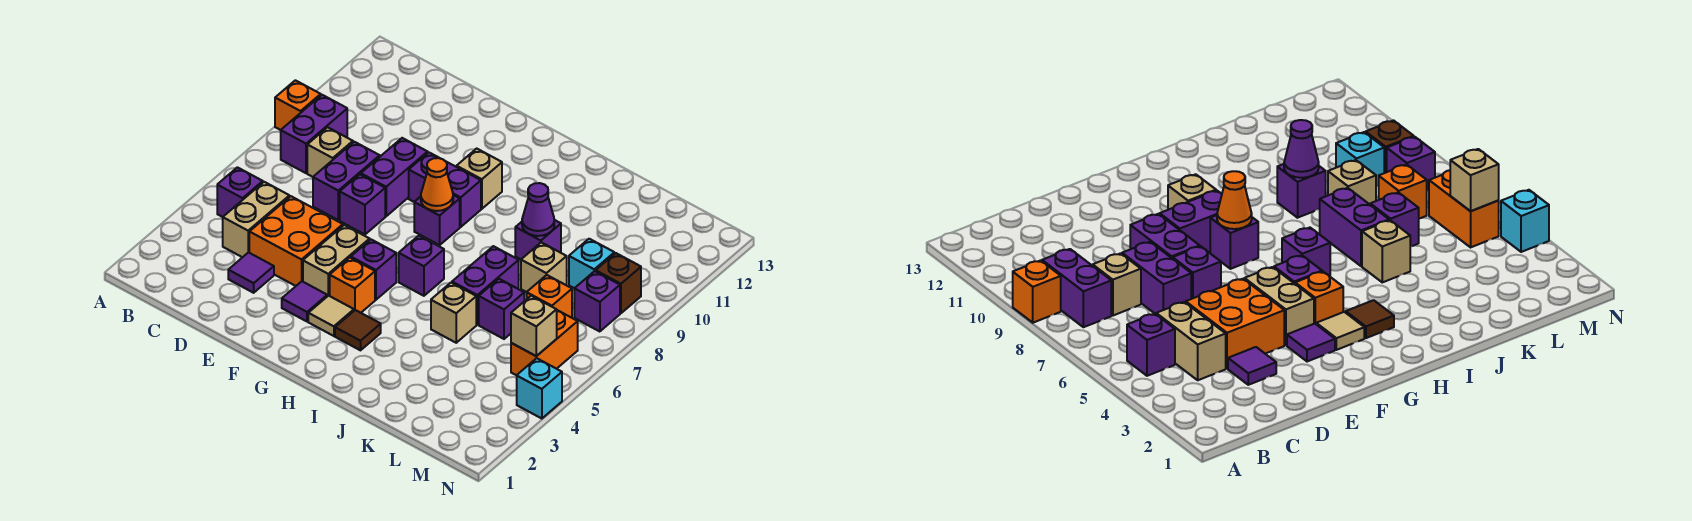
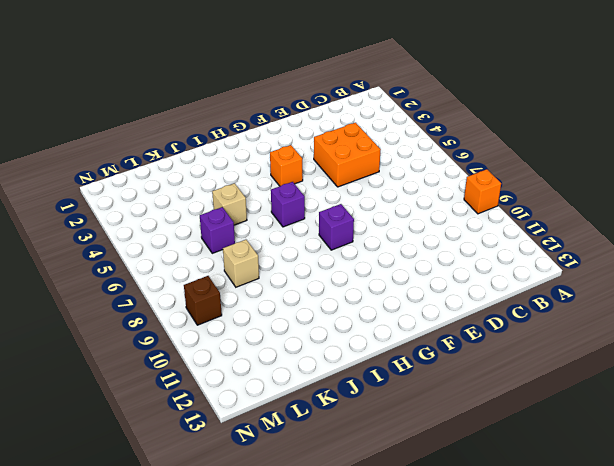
none -> purple brick B5 level 1
none -> purple brick B8:B9 level 1
none -> tan brick C4:C5 level 1
none -> tan brick C8 level 1

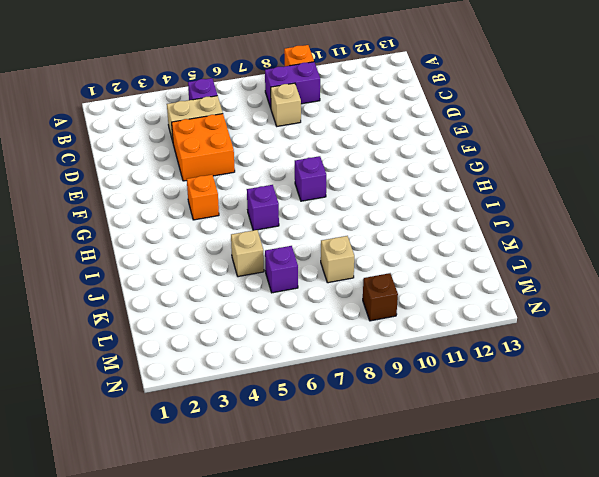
none -> purple tile D3 level 1
none -> purple brick D7:D8 level 1
none -> purple brick E7 level 1
none -> purple brick E8:E9 level 1

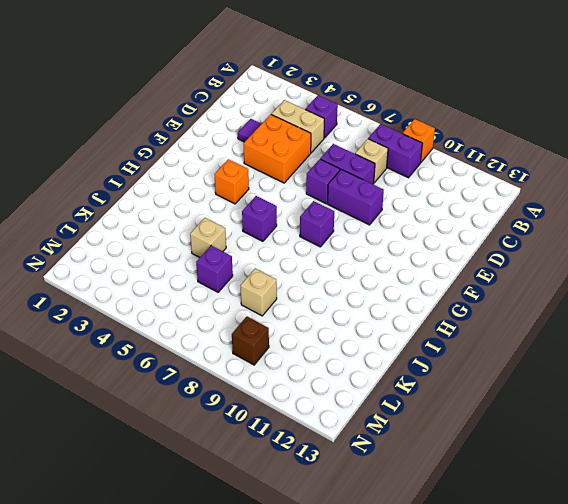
none -> purple tile F3 level 1
none -> tan brick F4:F5 level 1
none -> purple brick F9:G9 level 1
none -> tan tile G3 level 1

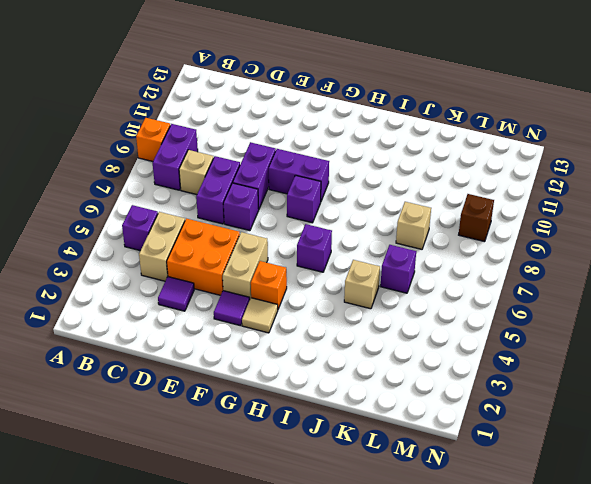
none -> purple brick G5 level 1
none -> tan brick G10 level 1
none -> brown tile H3 level 1
none -> purple brick J6:J7 level 1

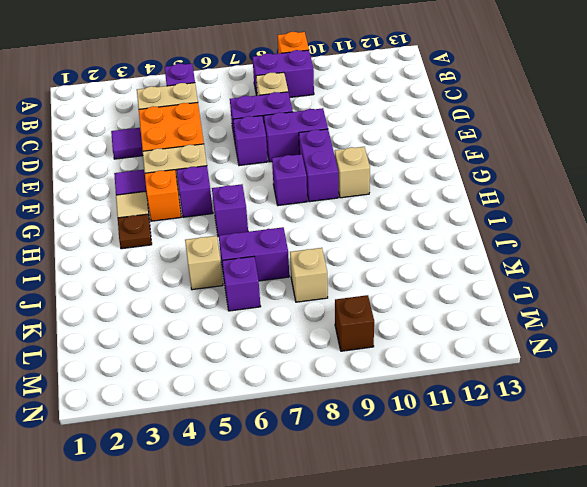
brown plate H3 level 1 -> brown tile H3 level 1
none -> purple brick J9 level 1
none -> orange brick L7 level 1
none -> cyan brick L9 level 1
none -> orange brick M5:M6 level 1

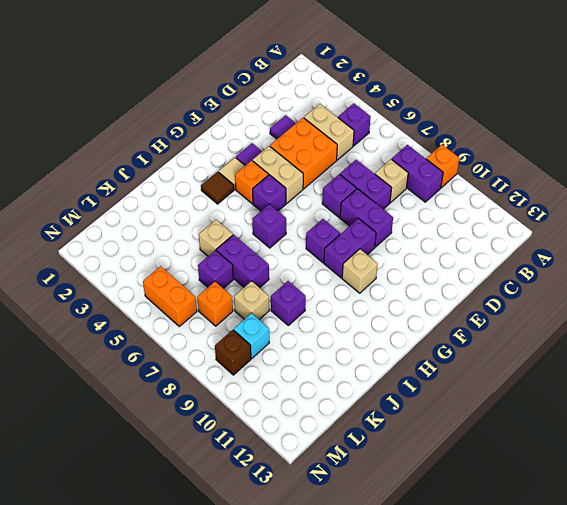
none -> purple brick M8 level 1
none -> cyan brick N4 level 1
none -> orange cone G8 level 2
none -> purple cone J9 level 2

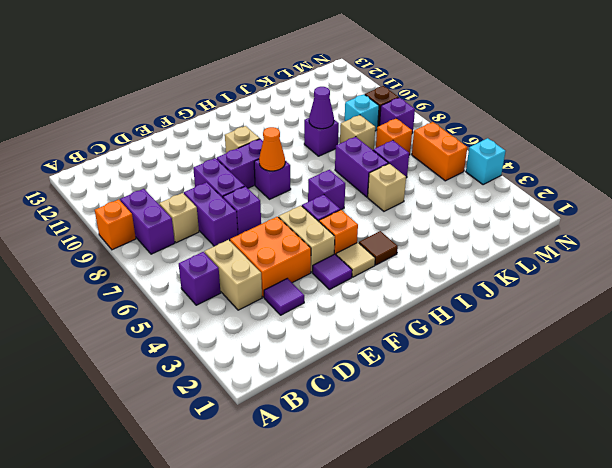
none -> tan brick M5 level 2

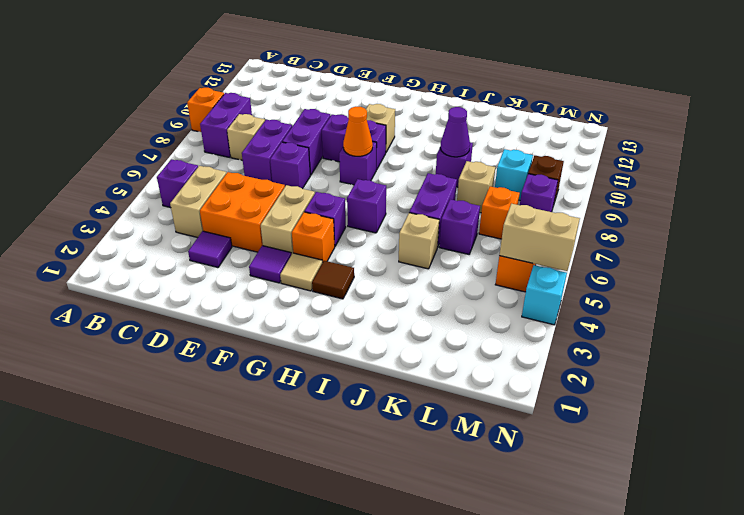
tan brick M5:N5 level 2 -> tan brick M5 level 2

